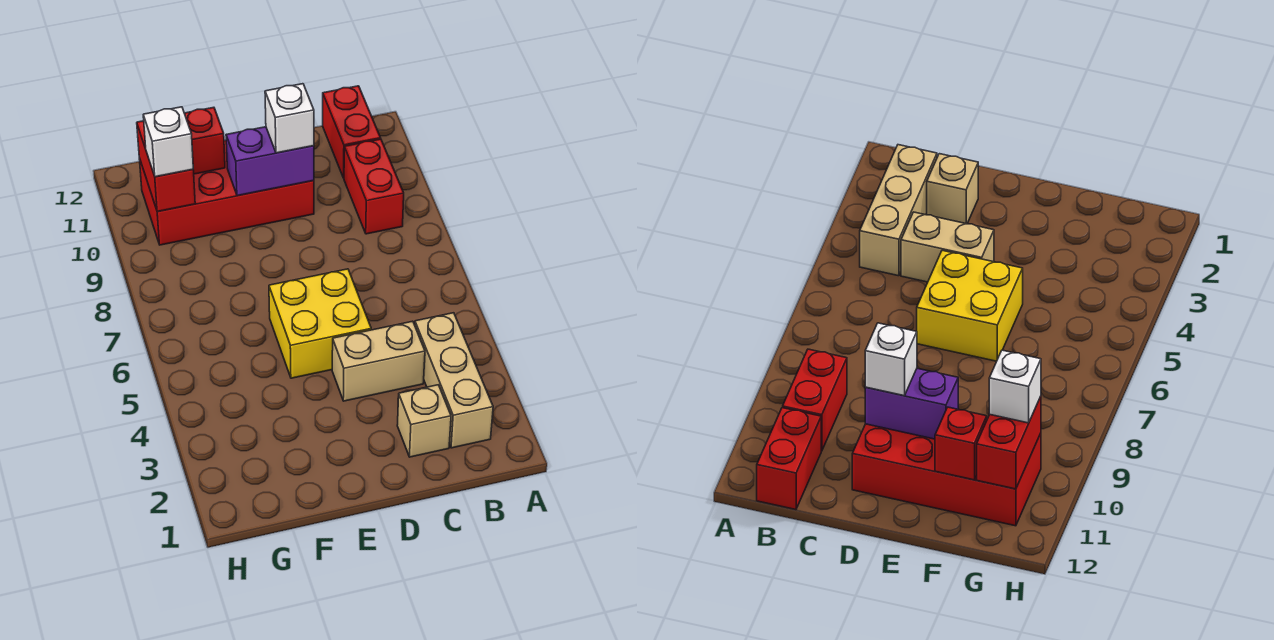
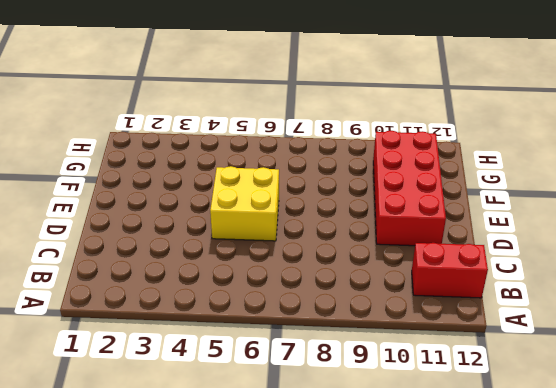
none -> tan brick B2:B4 level 1
none -> red brick B9:B10 level 1
none -> tan brick C2 level 1

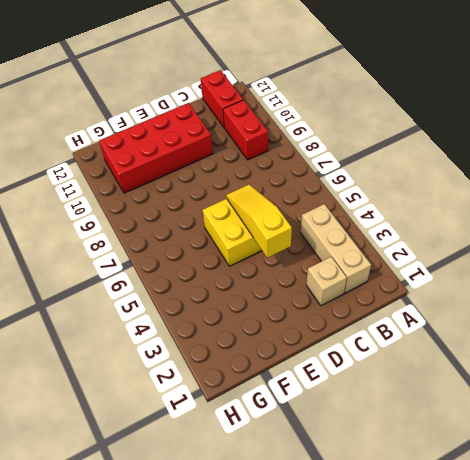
yellow slope D4:D6 level 2 top 4 -> none
none -> tan brick C4:D4 level 1
none -> purple brick D10:E10 level 2
none -> red brick F11 level 2

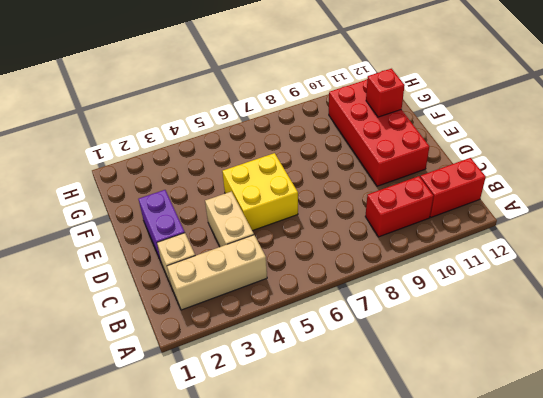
purple brick D2:E2 level 1 -> purple brick D10:E10 level 2
none -> red brick G10:G11 level 2
none -> white brick D10 level 3
none -> white brick G10 level 3

